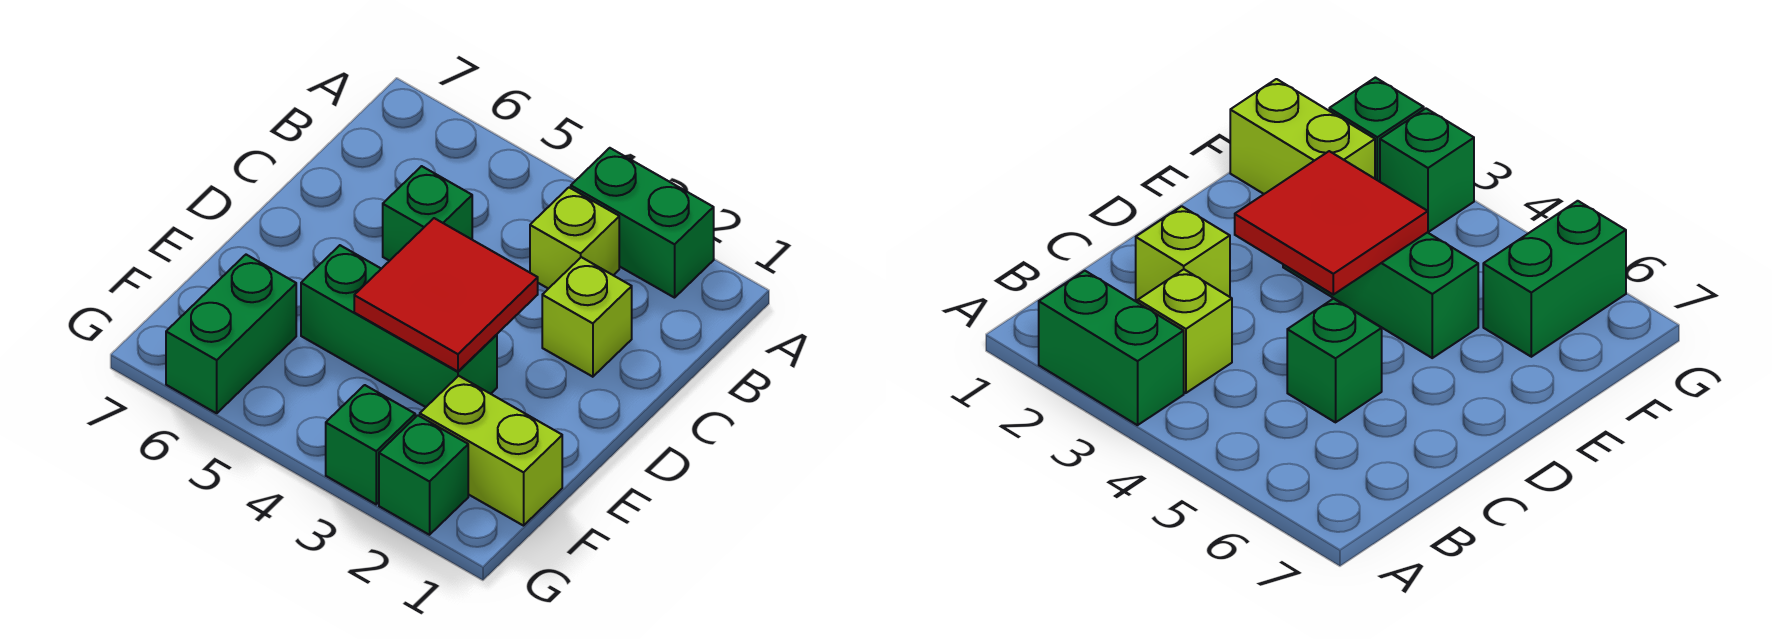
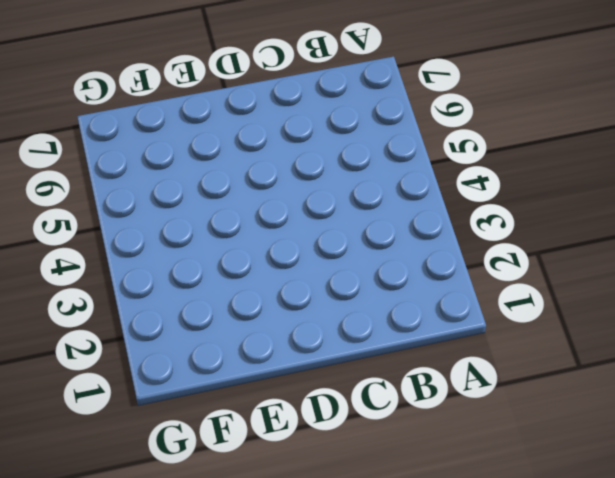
none -> green brick A2:A3 level 1
none -> lime brick B3 level 1

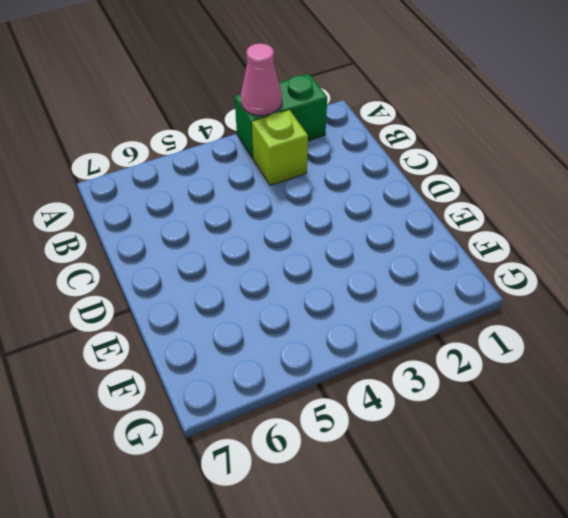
pink cone A3 level 2 -> none
none -> lime brick C2 level 1
none -> green brick C5 level 1

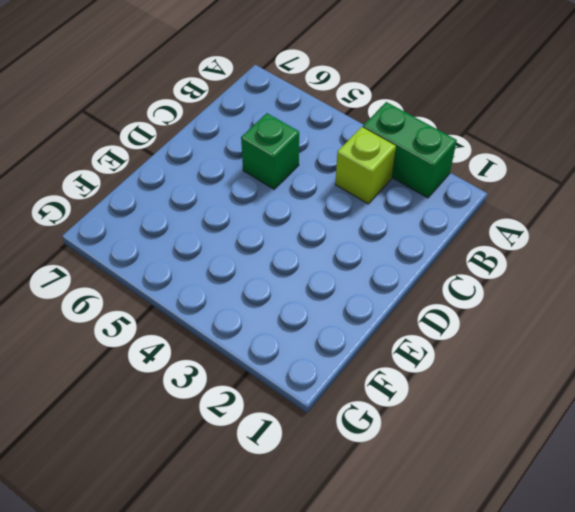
none -> lime brick C2 level 1
none -> green brick E3:E5 level 1

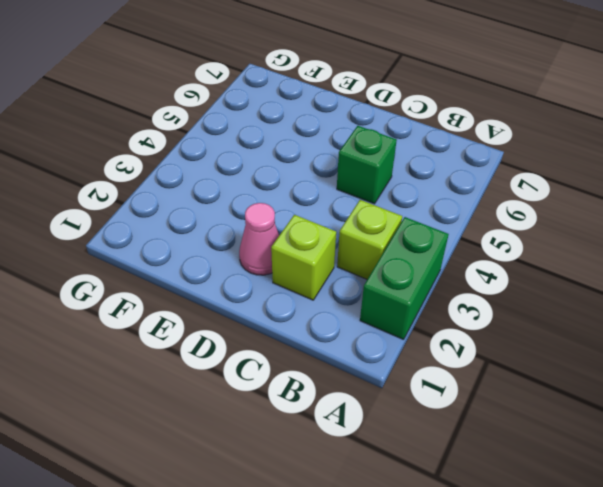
pink cone D2 level 1 -> none
none -> green brick E3:E5 level 1
none -> lime brick F1:F2 level 1

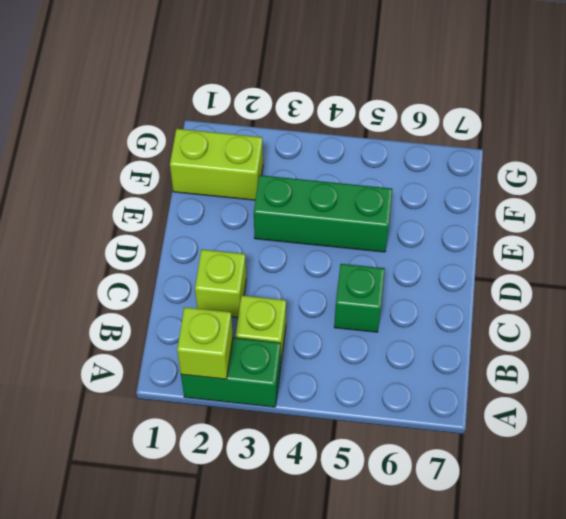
lime brick A2 level 2 -> none
none -> green brick F6:G6 level 1
none -> green brick G2 level 1

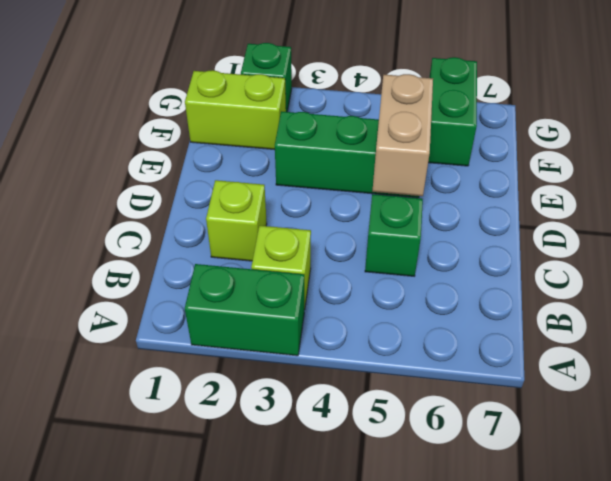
tan brick D5:E5 level 2 -> none
none -> green brick G3 level 1
none -> red tile D3:E4 level 2

